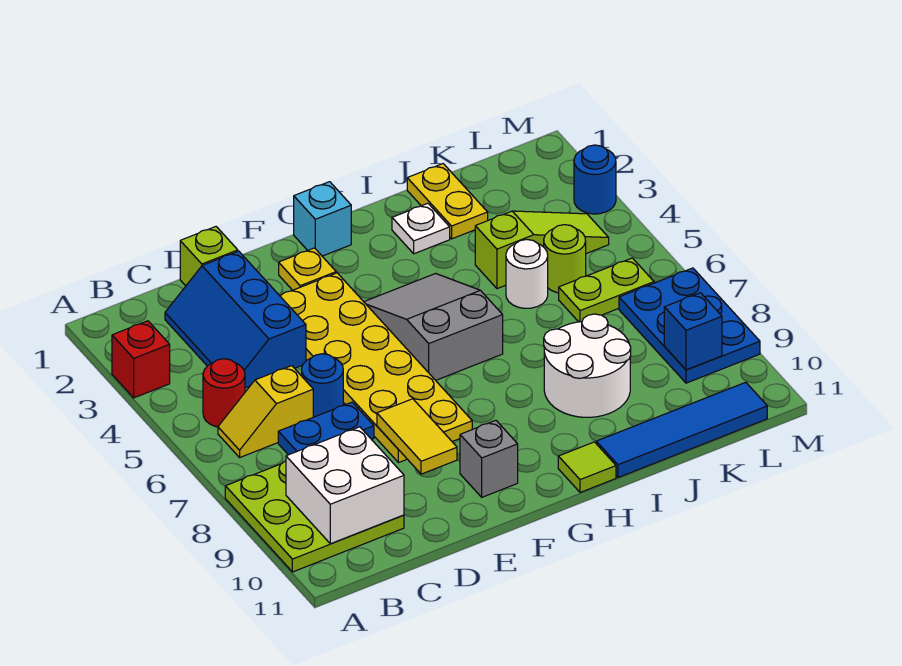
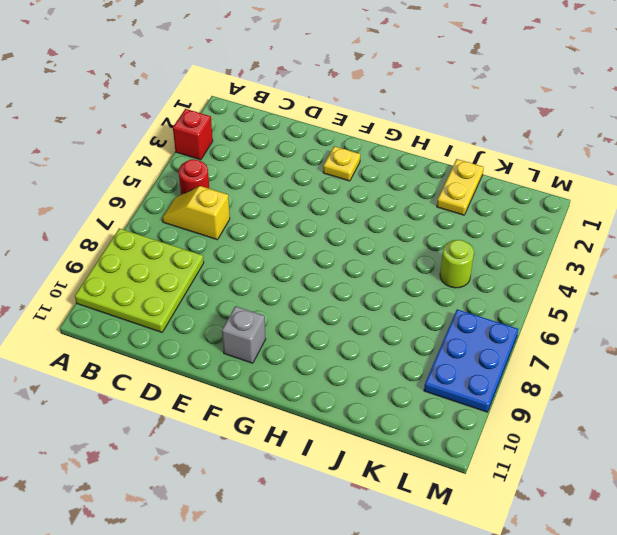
none -> blue slope C2:D4 level 1 top D
none -> blue plate C7:D7 level 1
none -> lime brick D1 level 1

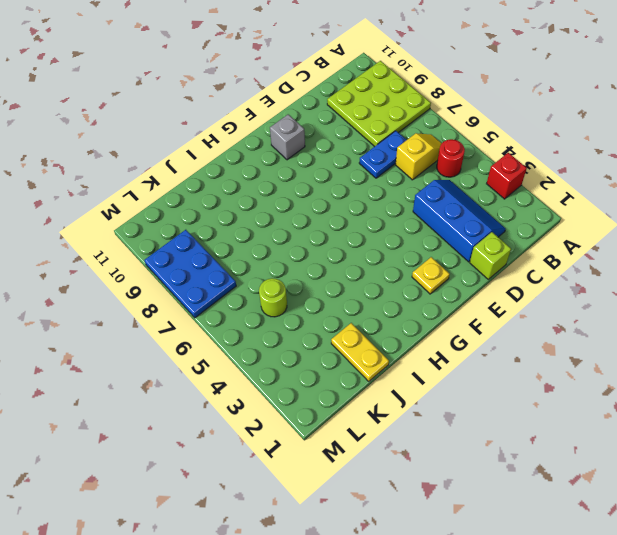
none -> blue round brick D6 level 1
none -> yellow plate E3:F8 level 1
none -> cyan brick G1 level 1

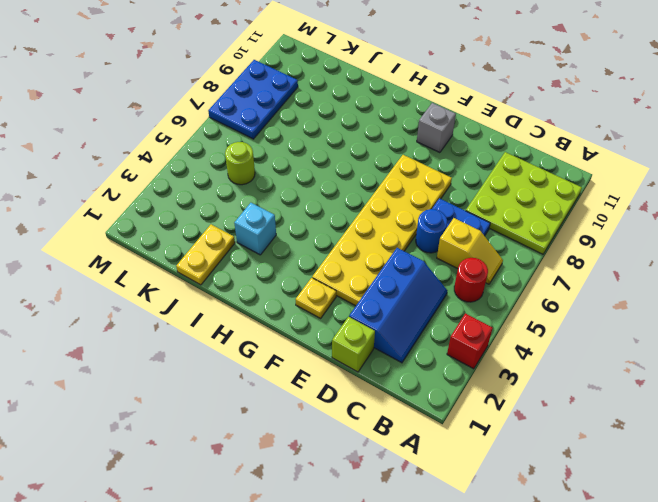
cyan brick I3 level 1 -> cyan brick G1 level 1
none -> grey slope G4:H6 level 1 top 6
none -> lime tile H11 level 1
none -> white plate I2 level 1

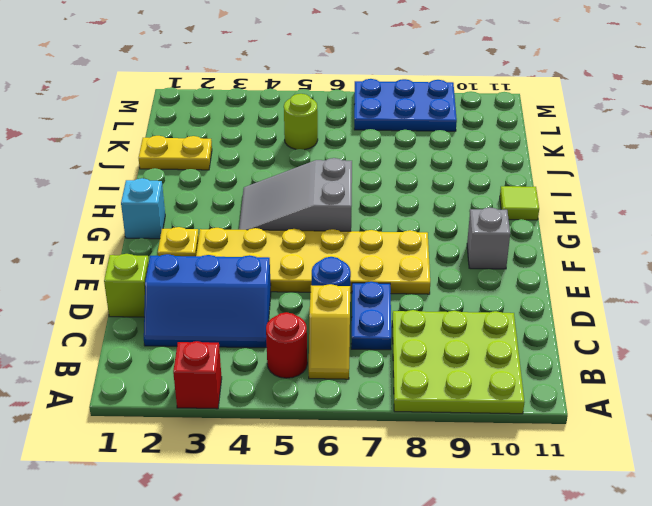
none -> white plate I2 level 1
none -> white round brick I8:J9 level 1
none -> blue tile I11:L11 level 1

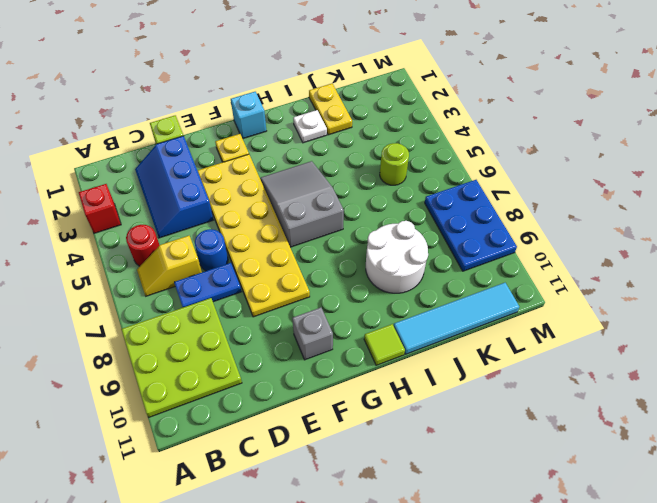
cyan tile I11:L11 level 1 -> blue tile I11:L11 level 1
none -> lime slope J4:L4 level 1 top J
none -> white round brick J5 level 1
none -> lime plate K6:L6 level 1

